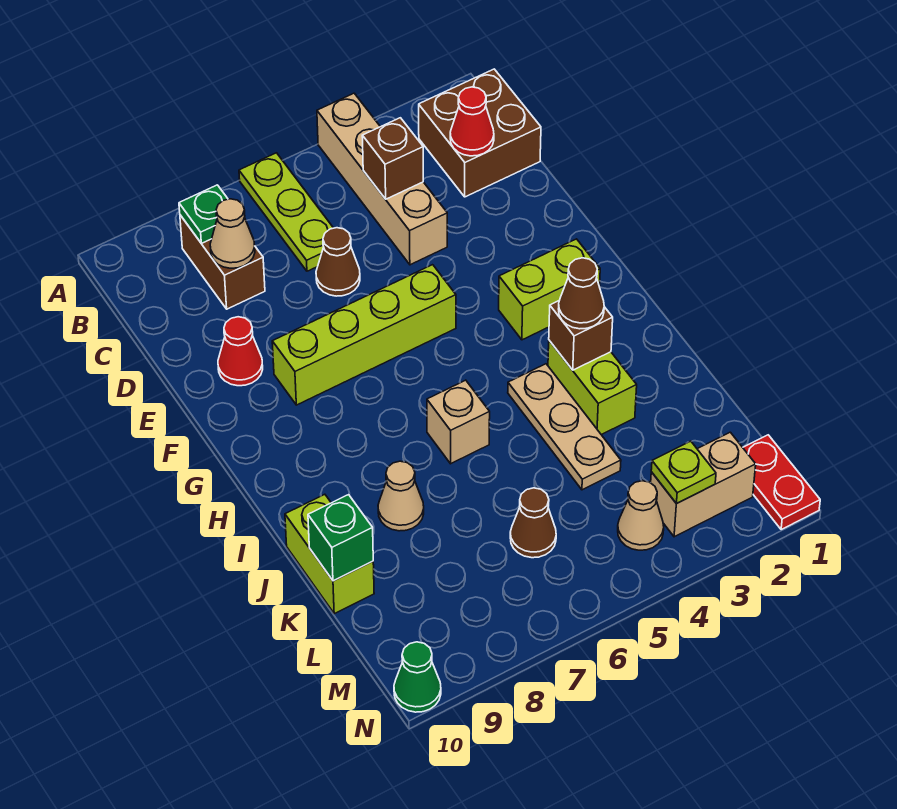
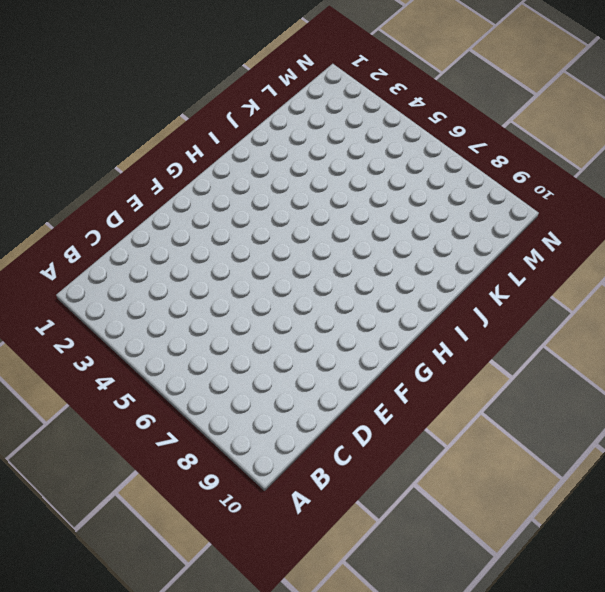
none -> tan brick A4:D4 level 1
none -> lime plate A6:C6 level 1
none -> brown brick B1:C2 level 1

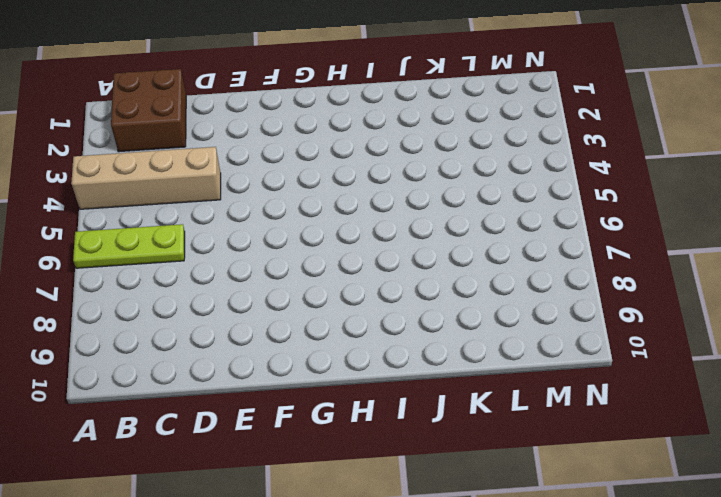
none -> brown brick B8:C8 level 1
none -> brown cone D6 level 1
none -> red cone E9 level 1

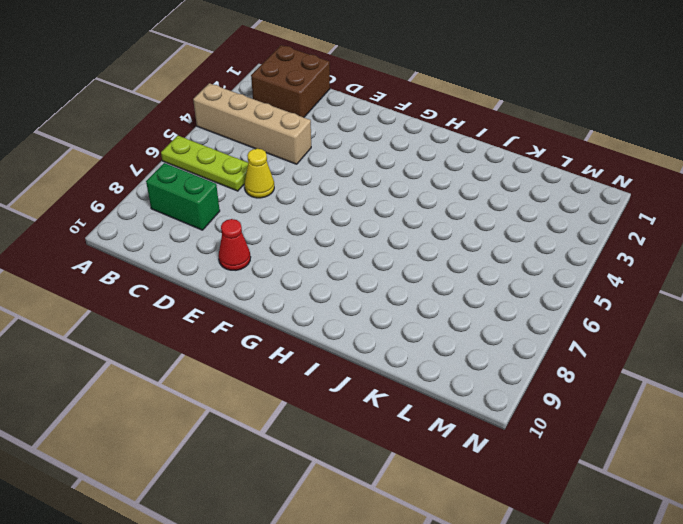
green brick B8:C8 level 1 -> brown brick B8:C8 level 1
yellow cone D6 level 1 -> brown cone D6 level 1
none -> lime brick F5:F8 level 1
none -> lime brick G2:G3 level 1
none -> lime brick I3:J3 level 1

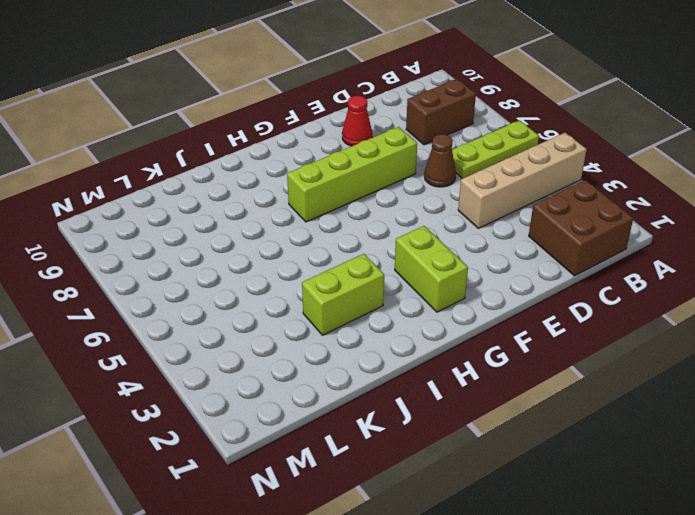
lime brick E7:H7 level 1 -> lime brick F5:F8 level 1
none -> tan plate I4:K4 level 1
none -> tan brick I6 level 1
none -> tan cone J8 level 1

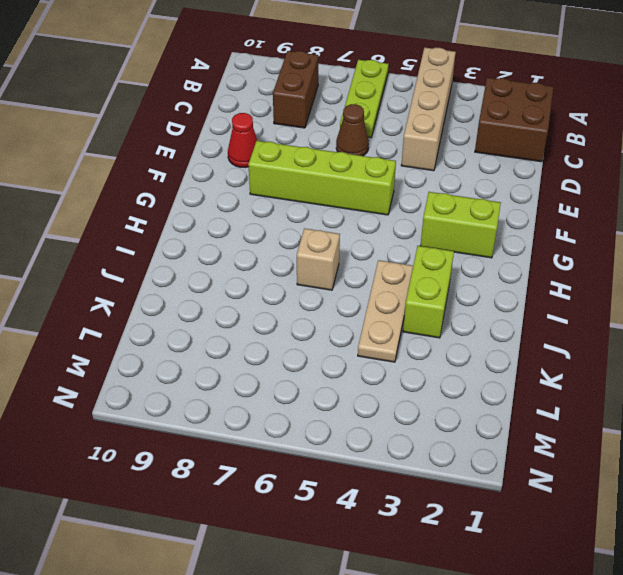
none -> tan cone J8 level 1
none -> lime brick J10:K10 level 1
none -> brown cone L6 level 1

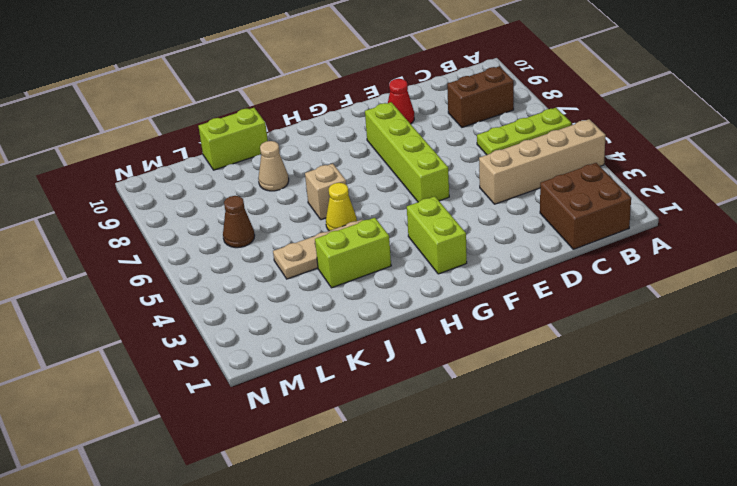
yellow cone I5 level 1 -> none
none -> brown cone D6 level 1
none -> red plate M1:N1 level 1
none -> tan brick M2:M3 level 1

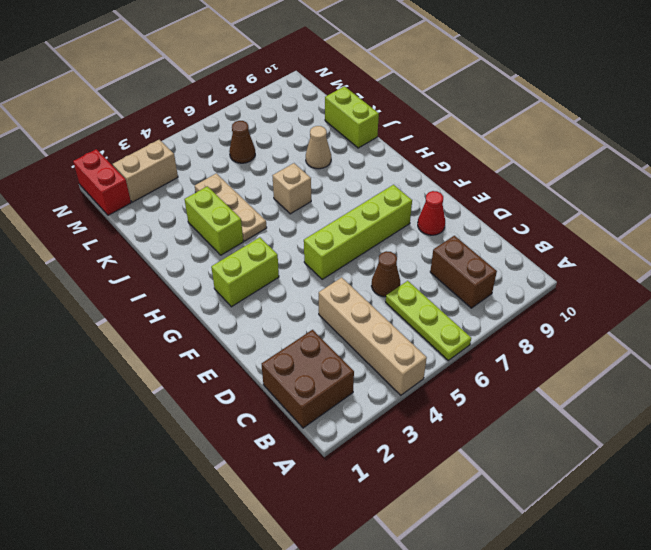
red brick M1:N1 level 1 -> red plate M1:N1 level 1
none -> tan cone M4 level 1
none -> green cone N10 level 1
none -> green plate B8 level 2

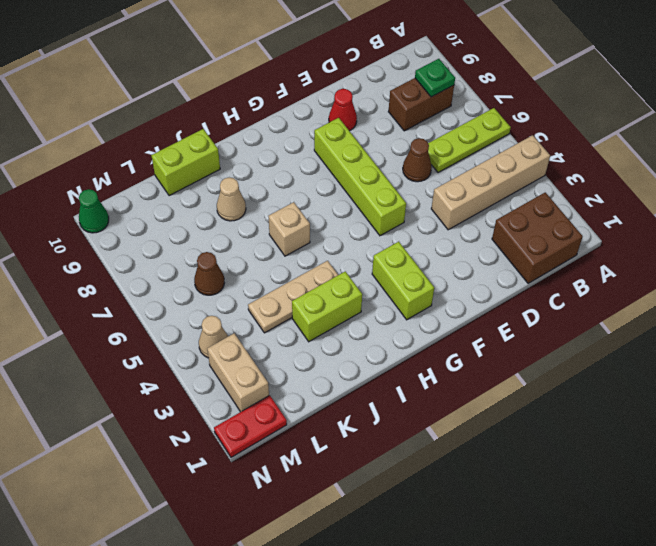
none -> red cone C2 level 2
none -> brown brick C4 level 2
none -> tan cone C8 level 2

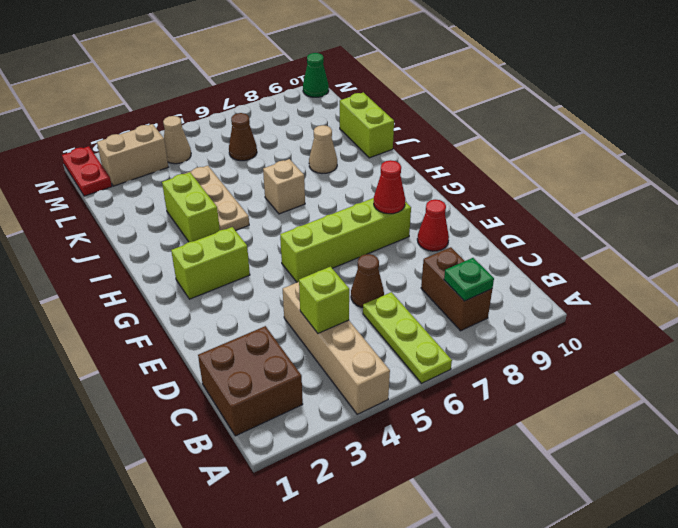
lime brick C4 level 2 -> brown brick C4 level 2
red cone F8 level 2 -> red cone C2 level 2
none -> tan cone C8 level 2
none -> brown brick I3 level 2
none -> green brick K10 level 2

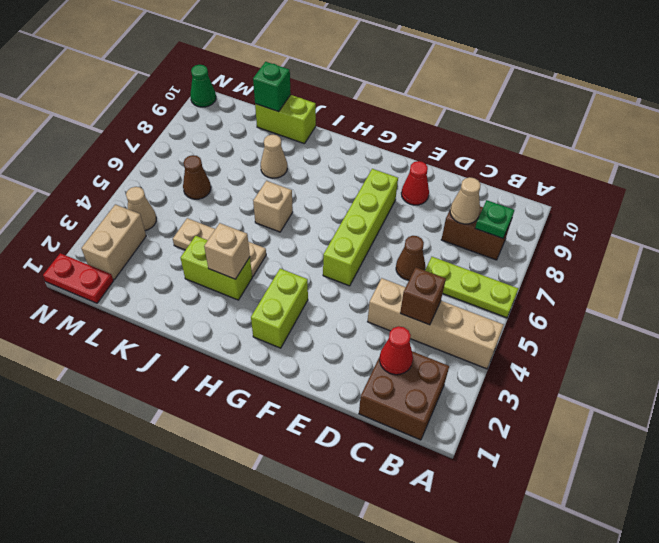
tan brick I3 level 2 -> brown brick I3 level 2
none -> lime plate M3 level 2
none -> brown cone I3 level 3

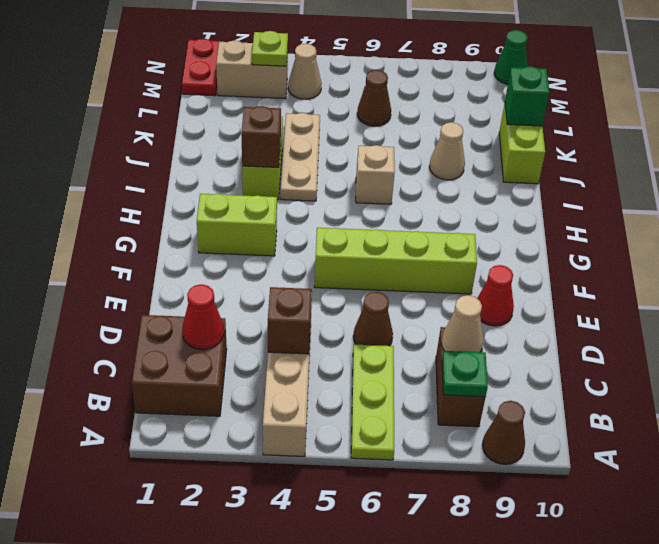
brown cone A9 level 1 -> brown cone I3 level 3

